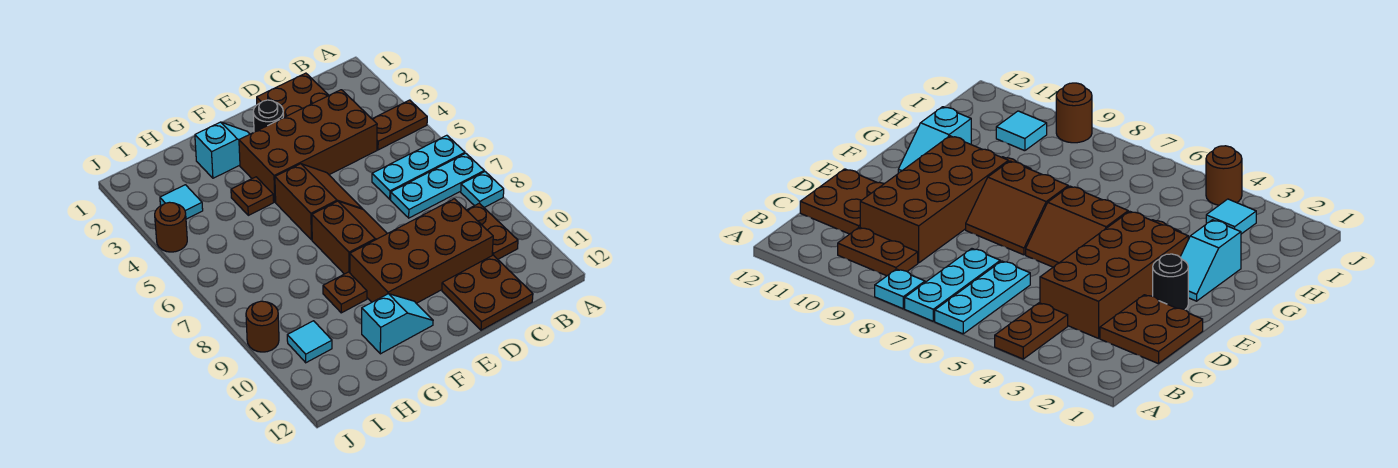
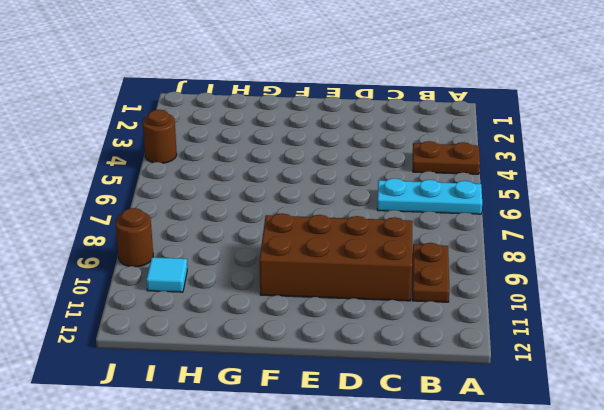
none -> cyan plate A7:C7 level 1
none -> cyan plate A8 level 1
none -> brown plate C1:D2 level 1

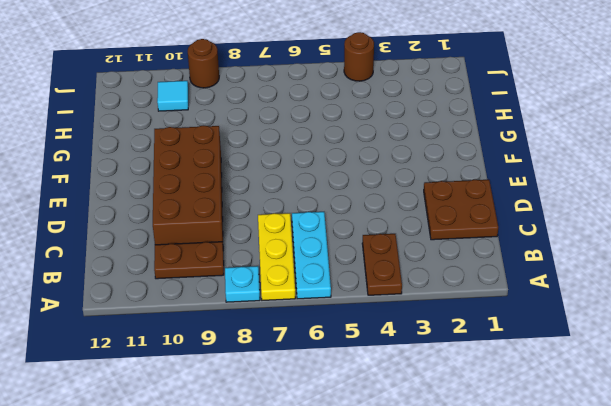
yellow plate A7:C7 level 1 -> cyan plate A7:C7 level 1
none -> brown brick C3:F4 level 1
none -> brown plate C11:D12 level 1
none -> black round brick E2 level 1

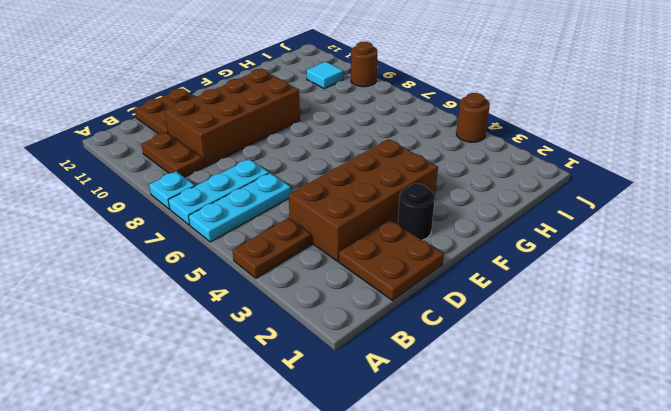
none -> brown slope E5:F6 level 1 top F
none -> brown slope E7:F8 level 1 top F
none -> cyan slope F2:G2 level 1 top G

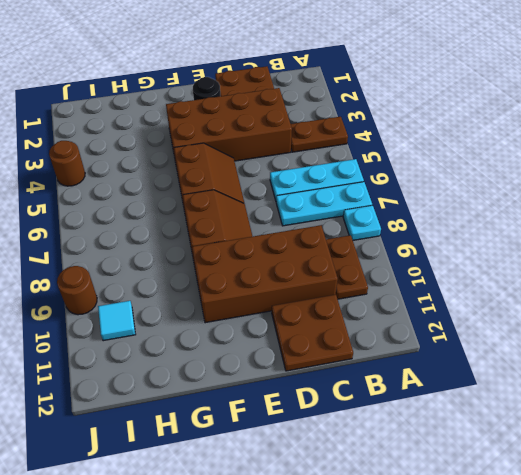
none -> cyan slope F2:G2 level 1 top G
none -> cyan slope F11:G11 level 1 top G
none -> brown plate G4 level 1

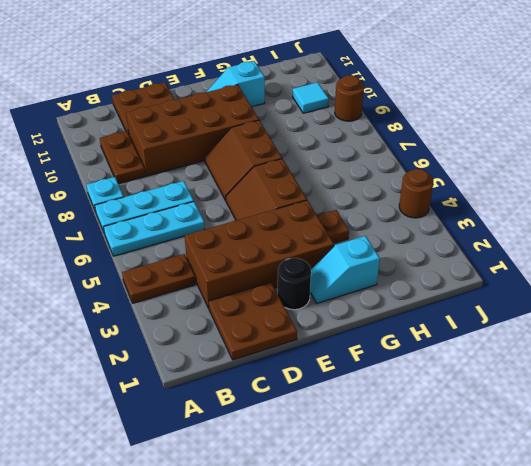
none -> brown plate G9 level 1
none -> cyan tile I3 level 1

